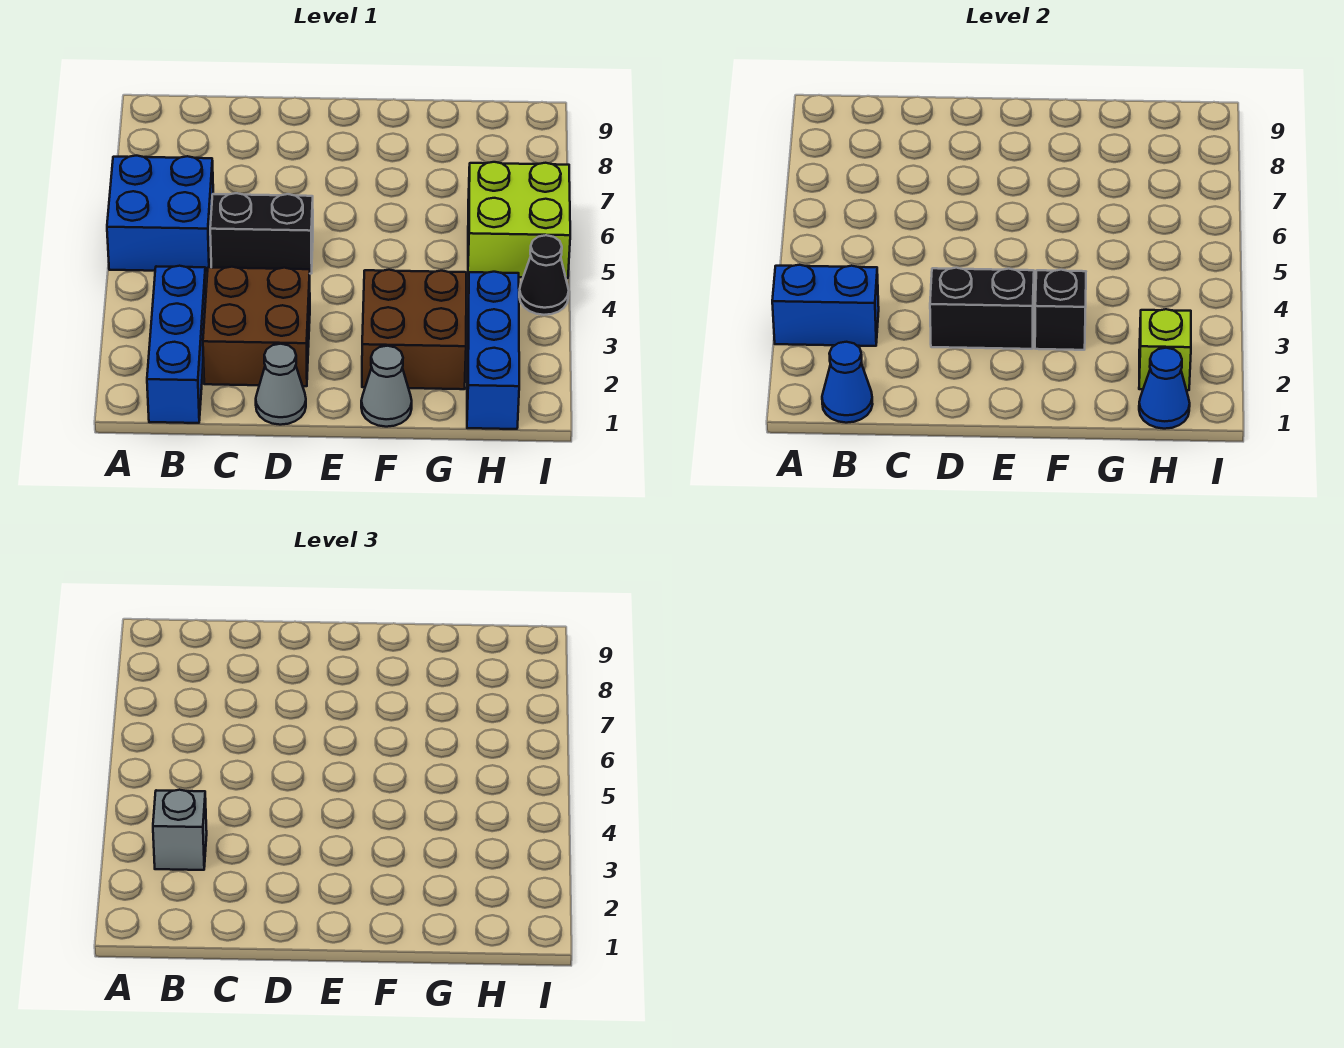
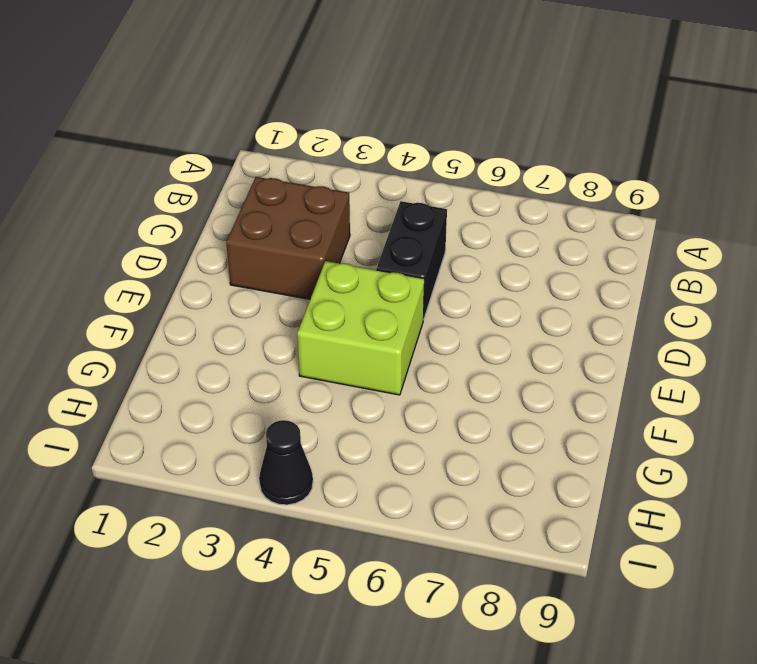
lime brick E4:F5 level 1 -> lime brick H5:I6 level 1
none -> blue brick A5:B6 level 1
none -> blue brick B1:B3 level 1
none -> grey cone D1 level 1

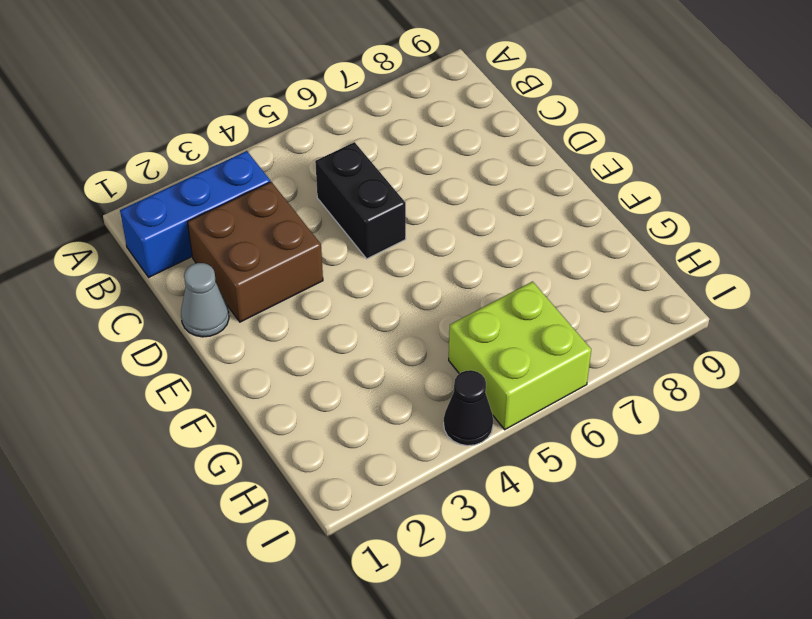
none -> blue brick A5:B6 level 1
none -> grey cone F1 level 1
none -> brown brick F2:G3 level 1

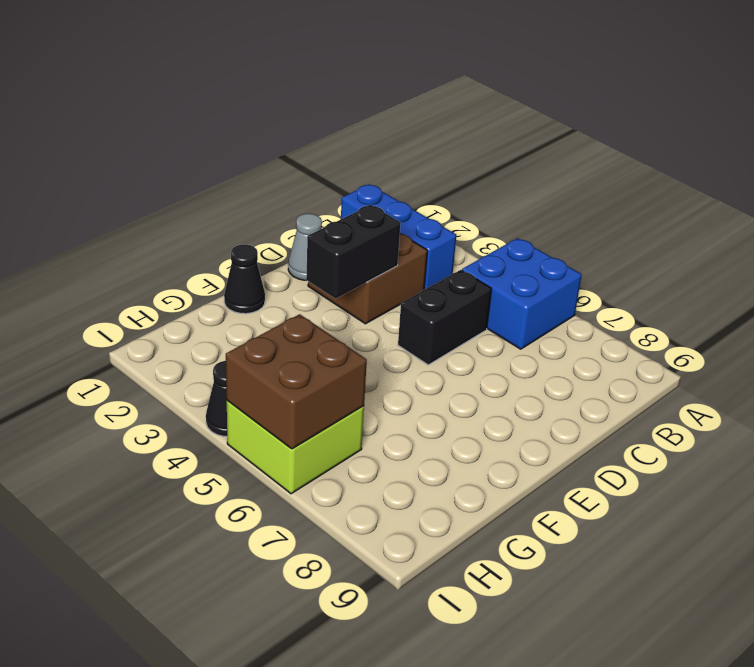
black cone F1 level 1 -> grey cone F1 level 1
brown brick H5:I6 level 2 -> brown brick F2:G3 level 1
none -> blue brick H1:H3 level 1
none -> blue brick A3:B3 level 2
none -> blue cone B1 level 2

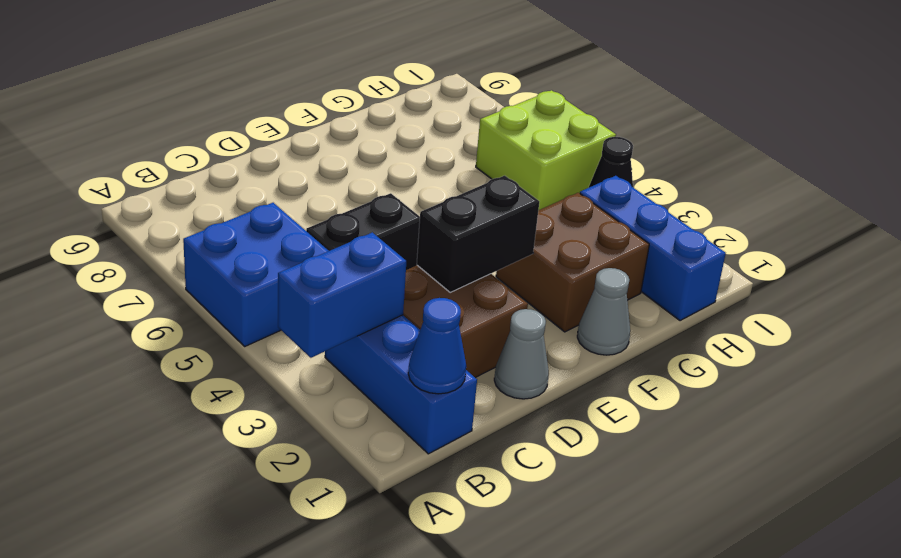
none -> black brick F3 level 2
none -> blue cone H1 level 2
none -> lime brick H2 level 2

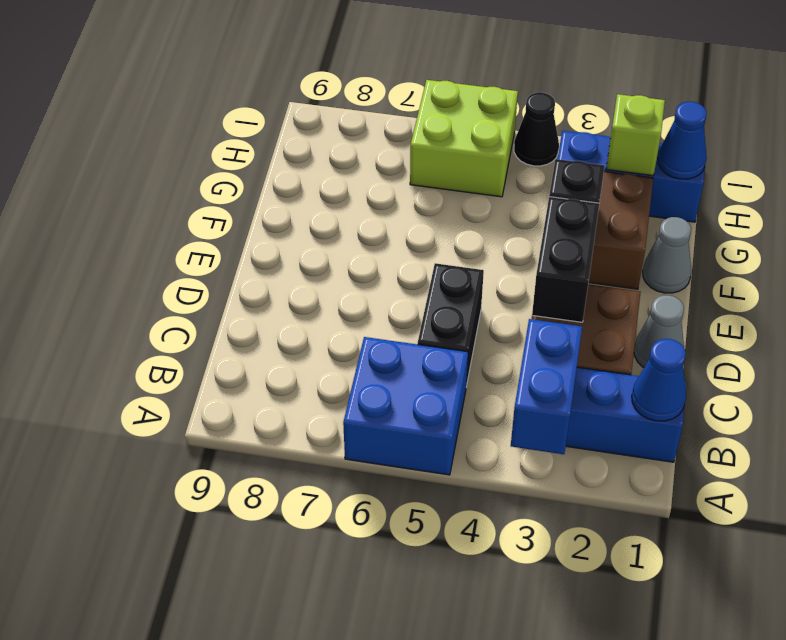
none -> grey brick B3 level 3

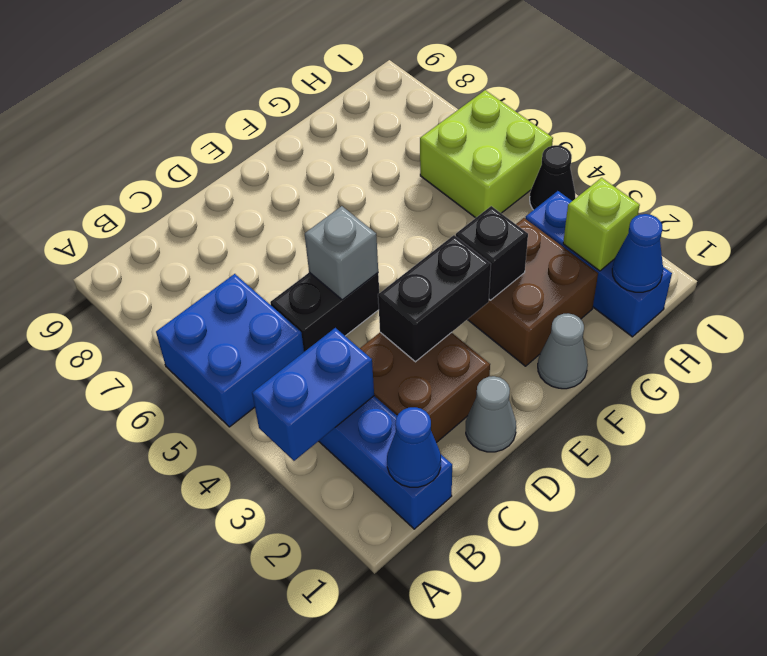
grey brick D5 level 2 -> grey brick B3 level 3

